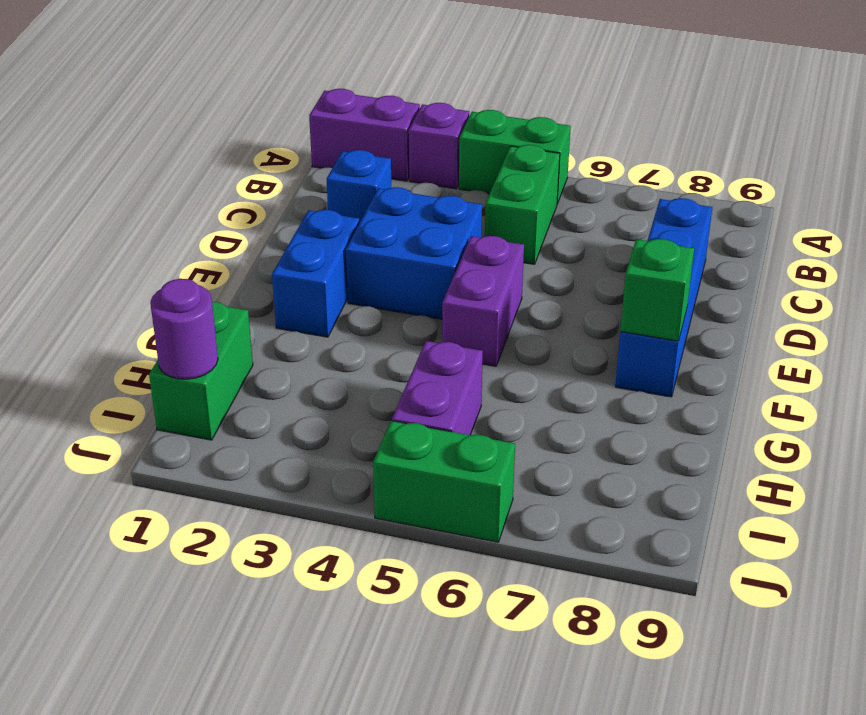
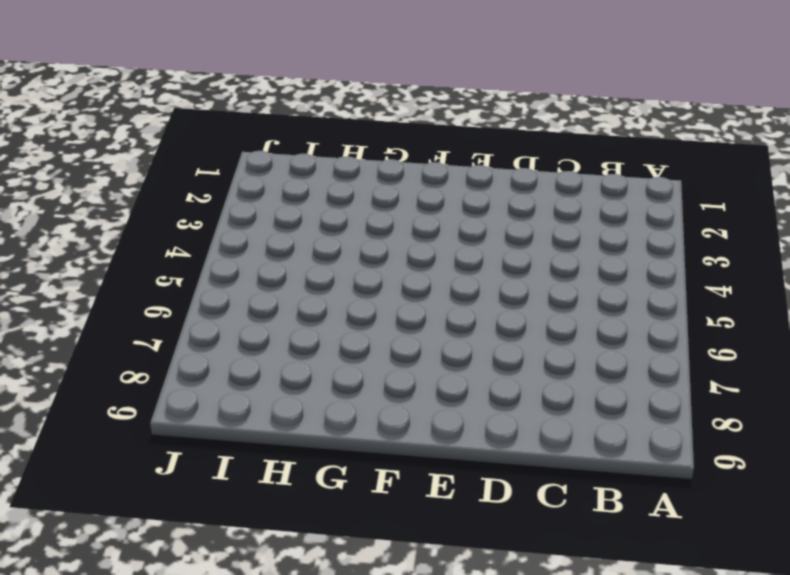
none -> purple brick A1:A2 level 1
none -> purple brick A3 level 1
none -> green brick A4:A5 level 1

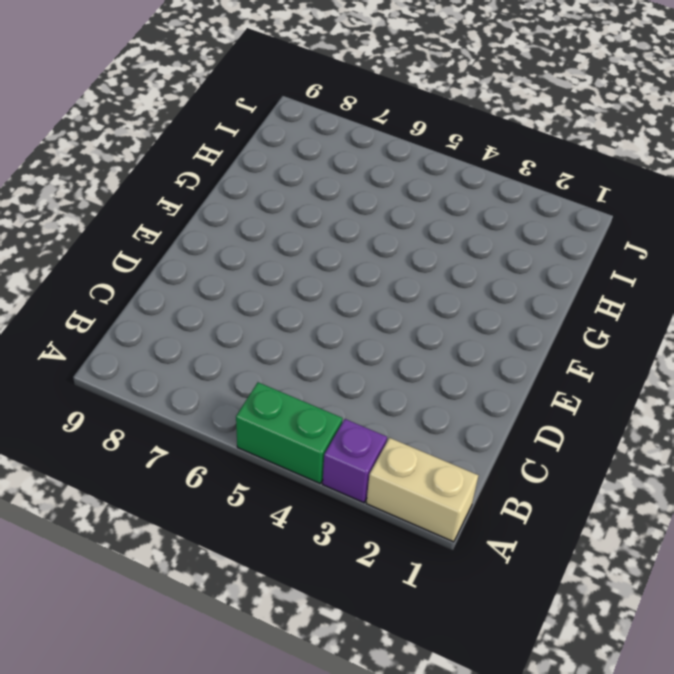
tan brick A1:A2 level 1 -> purple brick A1:A2 level 1
none -> green brick B5:C5 level 1
none -> blue brick C2 level 1
none -> blue brick C8:F8 level 1

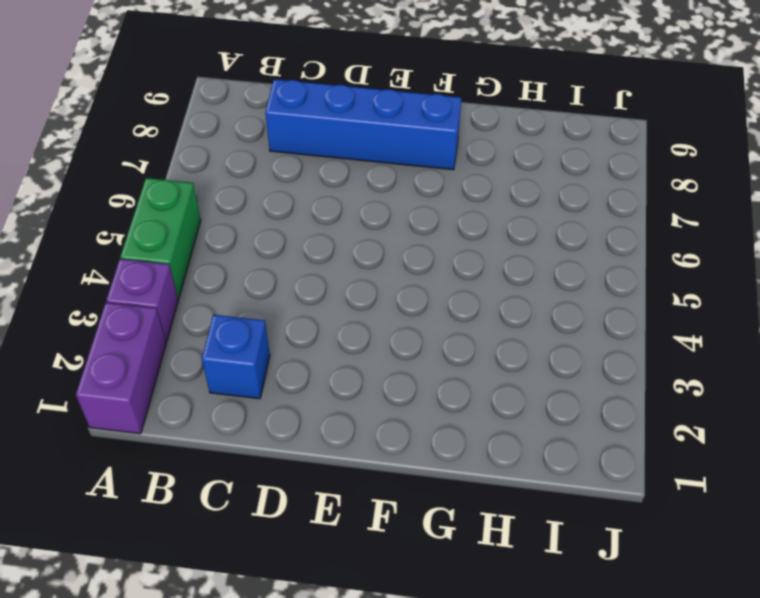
none -> green brick B5:C5 level 1
none -> blue brick D3:E4 level 1
none -> blue brick E2:F2 level 1

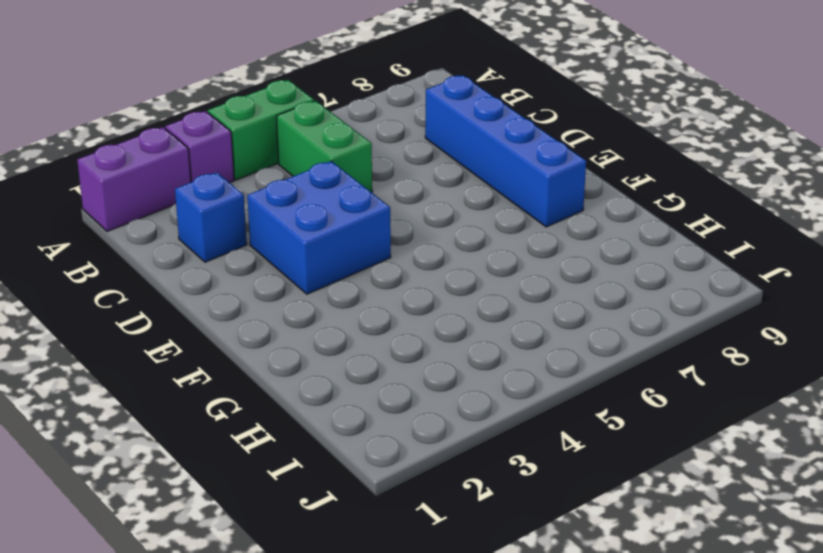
none -> blue brick E2:F2 level 1
none -> purple brick E5:F5 level 1
none -> green brick H1:I1 level 1

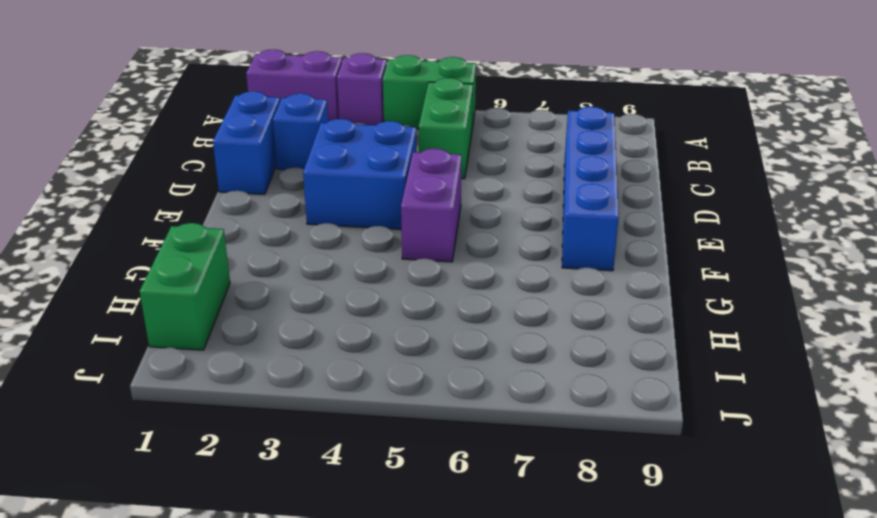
blue brick C1:D1 level 1 -> blue brick E2:F2 level 1
none -> purple brick H5:I5 level 1
none -> green brick J5:J6 level 1
none -> green brick F8 level 2

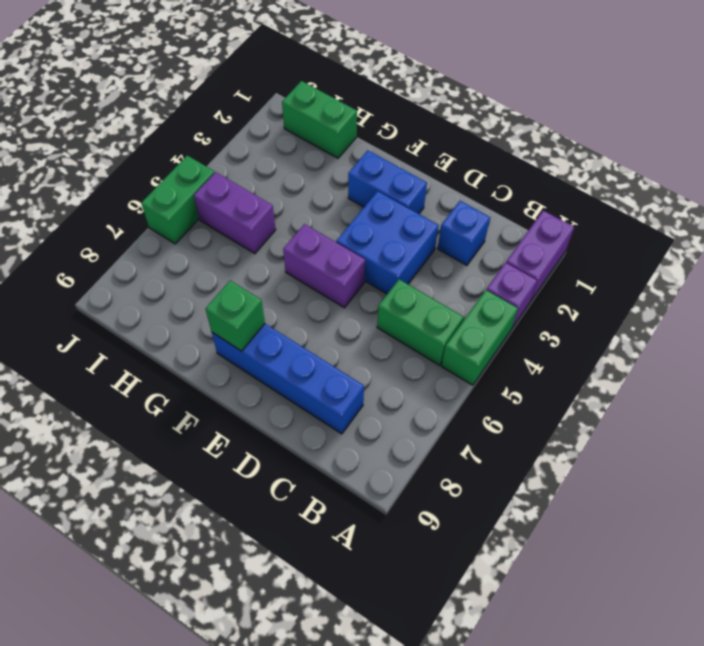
none -> purple round brick I1 level 2

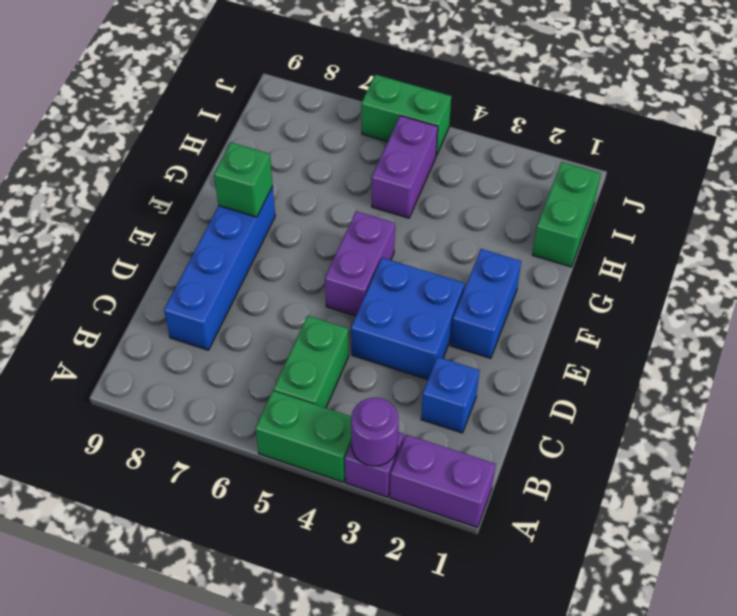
purple round brick A3 level 2 -> purple round brick I1 level 2

